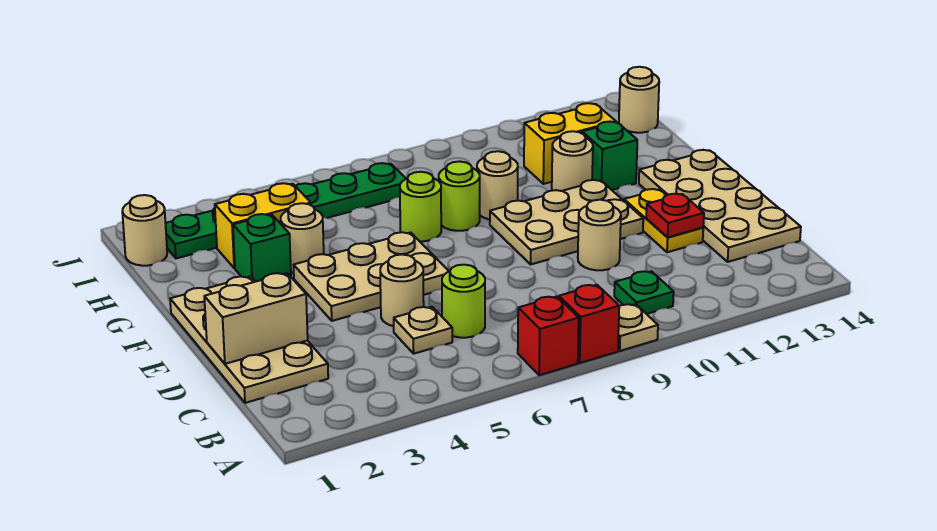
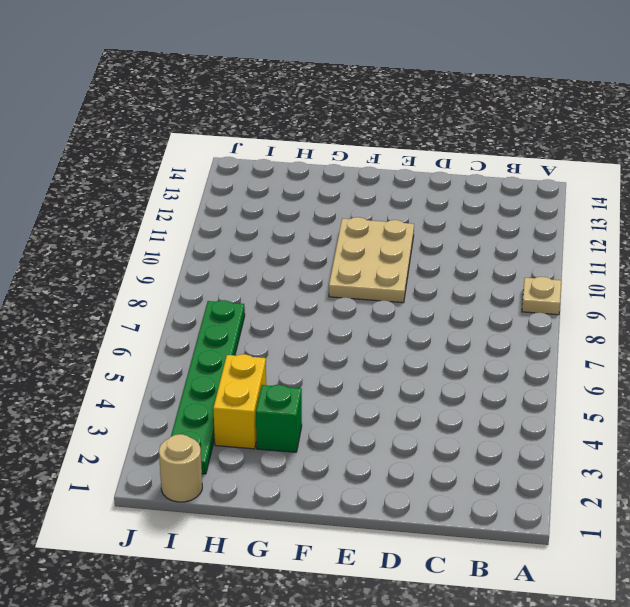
none -> red brick A7 level 1
none -> red brick A8 level 1
none -> green plate B10 level 1

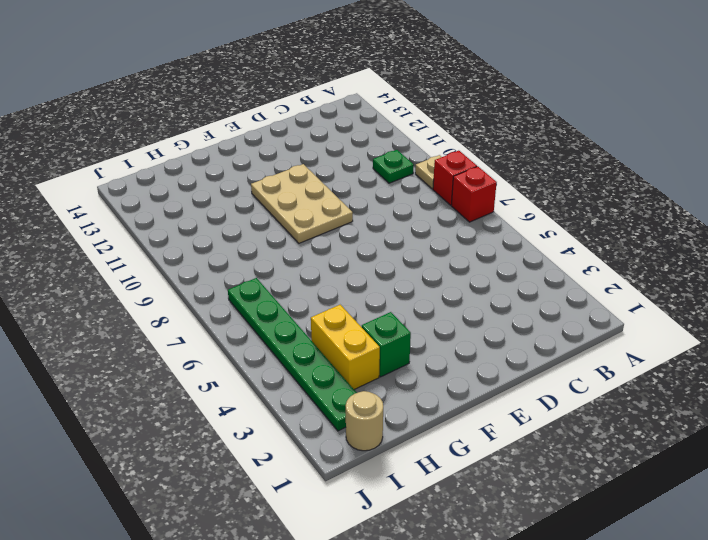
none -> tan plate C1:F2 level 1
none -> tan plate C5 level 1
none -> lime round brick C6 level 1

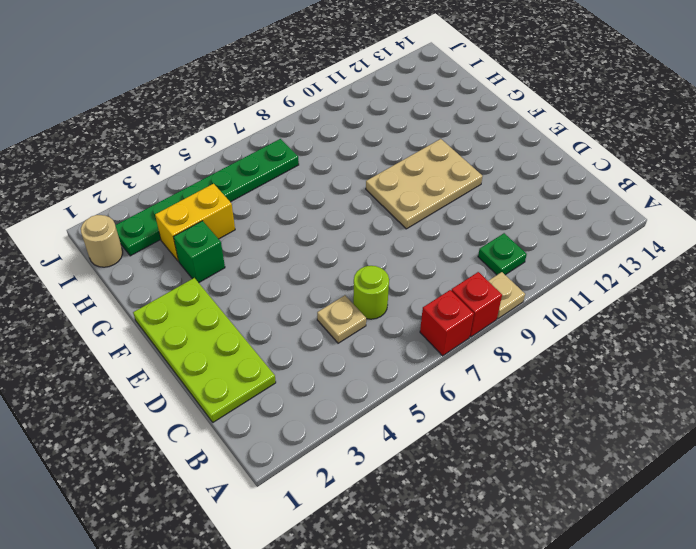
lime plate C1:F2 level 1 -> tan plate C1:F2 level 1
none -> tan plate C13:F14 level 1
none -> tan round brick D5 level 1
none -> tan round brick D10 level 1

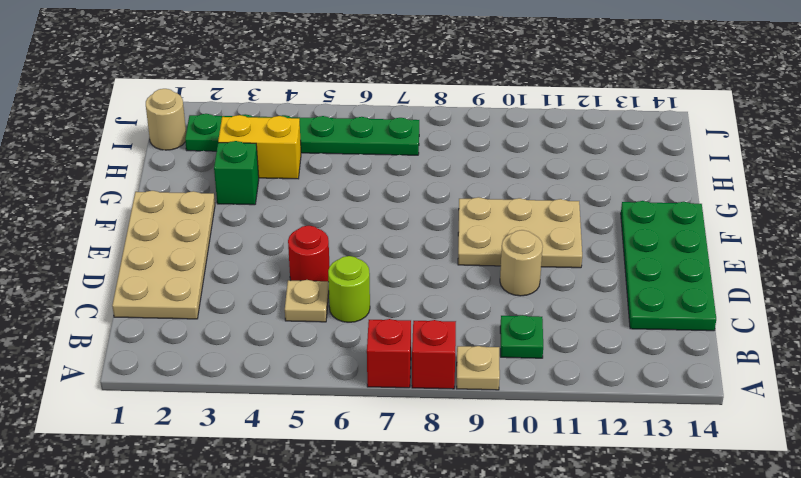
green plate C13:F14 level 1 -> tan plate C13:F14 level 1
red round brick D5 level 1 -> tan round brick D5 level 1
none -> yellow plate D12:E12 level 1
none -> tan plate E4:F6 level 1
none -> tan round brick G4 level 1

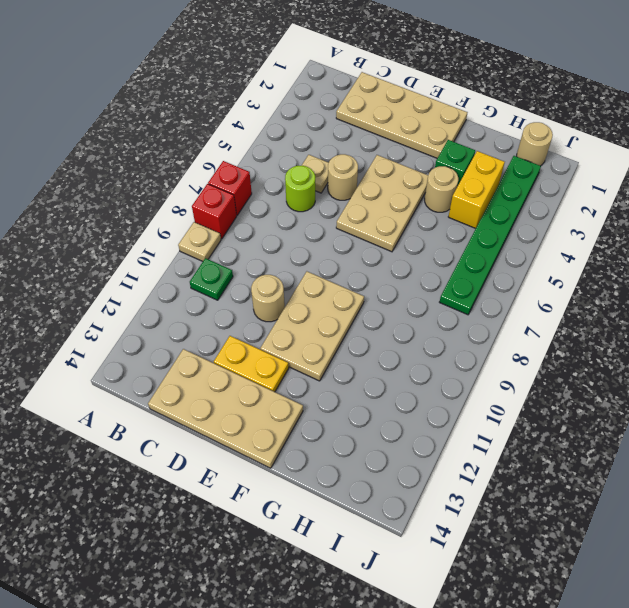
none -> lime round brick G7 level 1
none -> lime round brick G8 level 1
none -> tan round brick G9 level 1

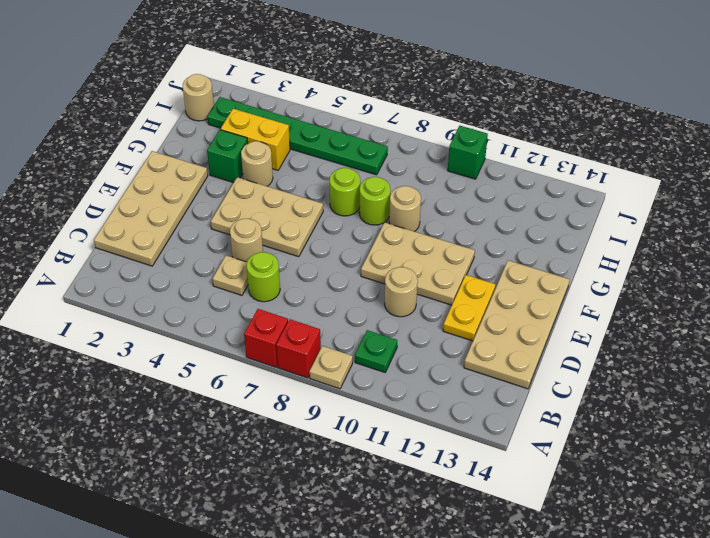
green brick J10 level 1 -> green brick G12 level 1
none -> tan round brick G11 level 1
none -> yellow brick H11:H12 level 1
none -> tan round brick I14 level 1

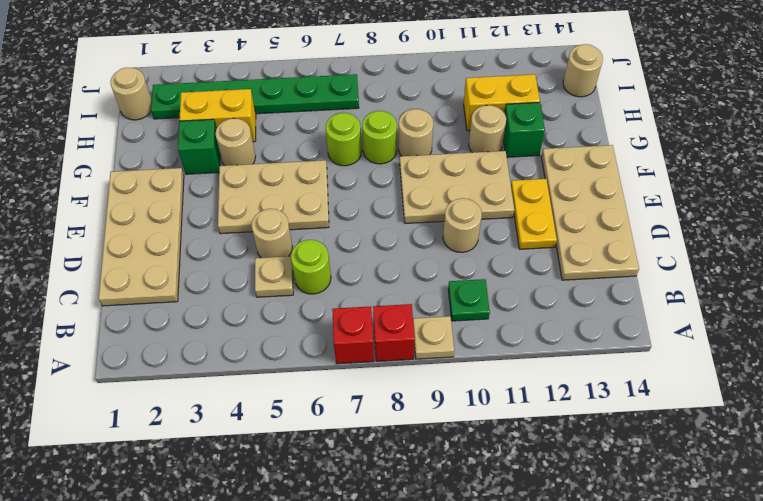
none -> tan brick D1:D2 level 2
none -> red plate D12 level 2

